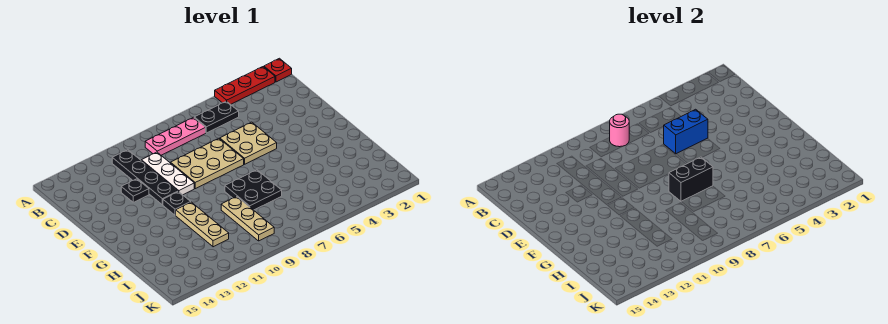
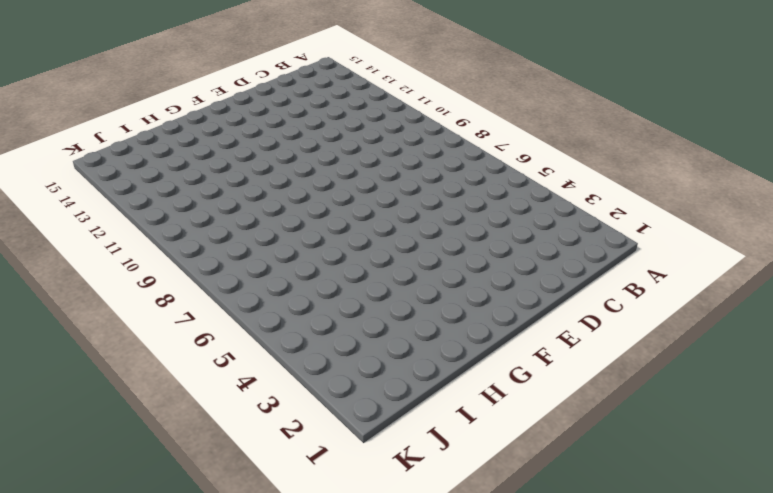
none -> red plate A1 level 1
none -> red plate A2:A4 level 1
none -> black plate B5:B6 level 1

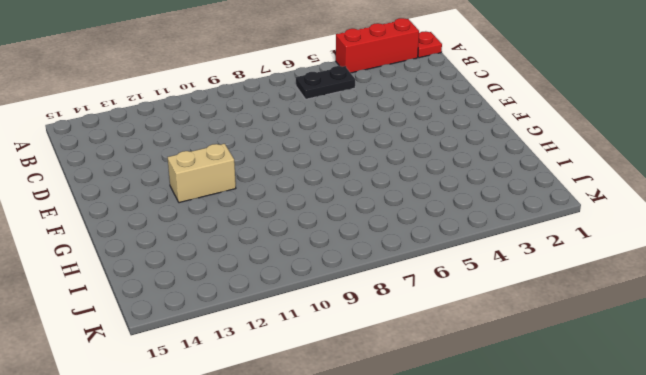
red brick A2:A4 level 1 -> red plate A2:A4 level 1
tan brick F11:F12 level 1 -> black plate F11 level 1
none -> pink plate B7:B9 level 1
none -> black plate B11:E11 level 1
none -> white plate C10:E10 level 1

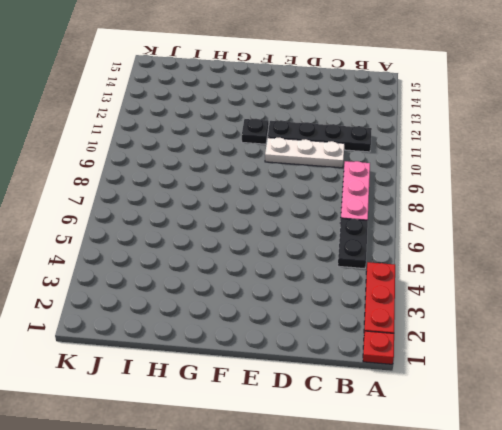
none -> tan plate D5:E6 level 1
none -> tan plate D7:E9 level 1
none -> black plate D12 level 1

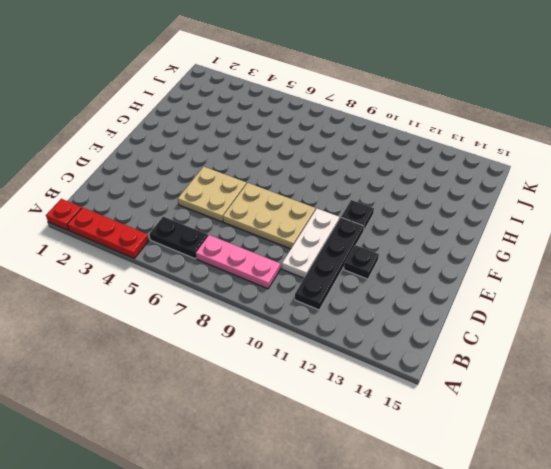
none -> black plate G7:H8 level 1
none -> tan plate G11:I11 level 1
none -> tan plate H9:J9 level 1

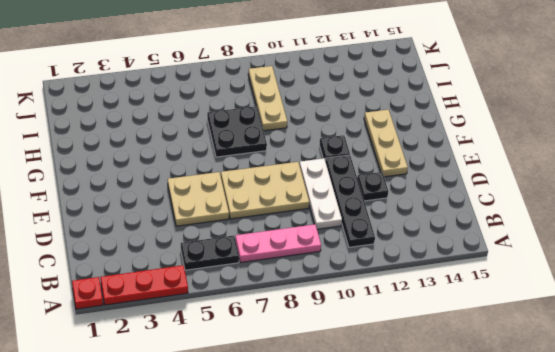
tan plate E13:G13 level 1 -> tan plate G11:I11 level 1
none -> pink round brick B8 level 2
none -> blue brick D5:D6 level 2
none -> black brick G7:G8 level 2

